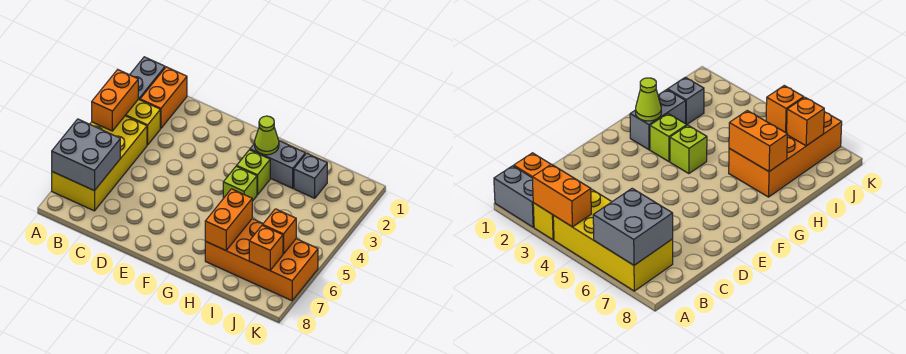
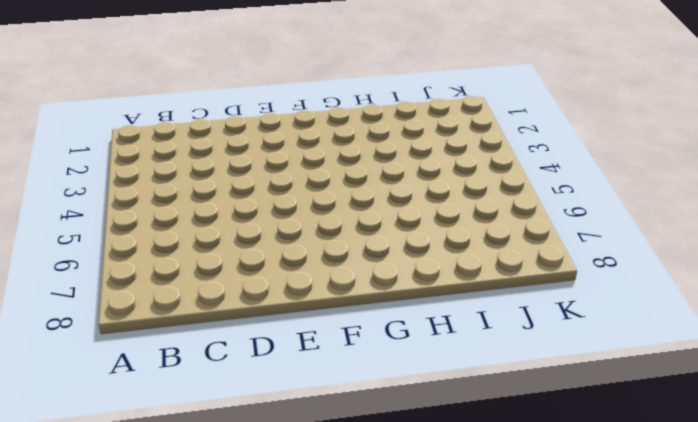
none -> grey brick A1:A2 level 1
none -> yellow brick A3:B3 level 1
none -> yellow brick A4:B7 level 1

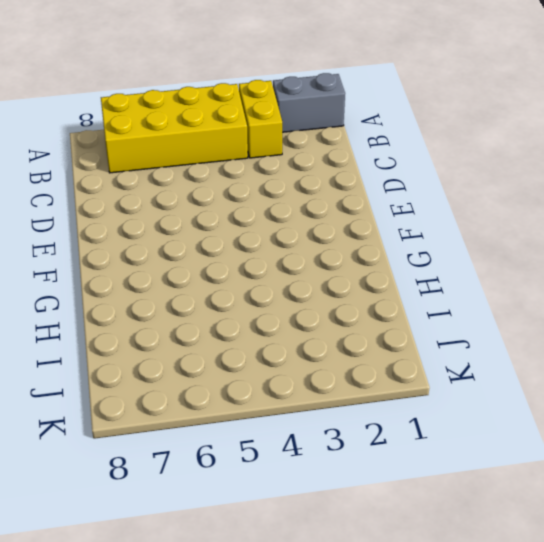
none -> orange brick B1:B2 level 1
none -> grey brick G2:H2 level 1
none -> lime brick G3 level 1

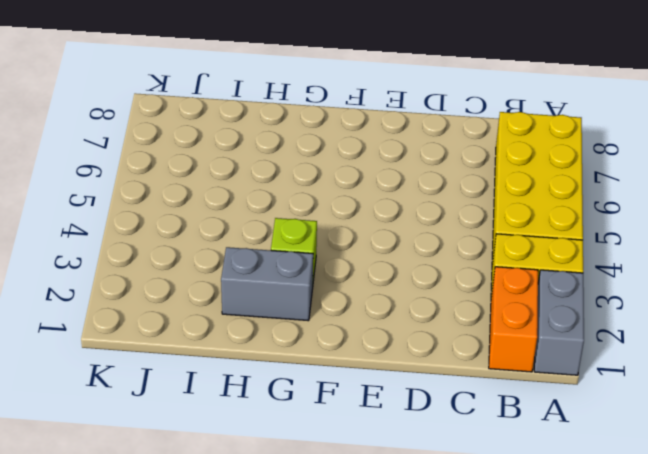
none -> lime brick G4 level 1
none -> orange brick H6:K7 level 1
none -> grey brick I2 level 1

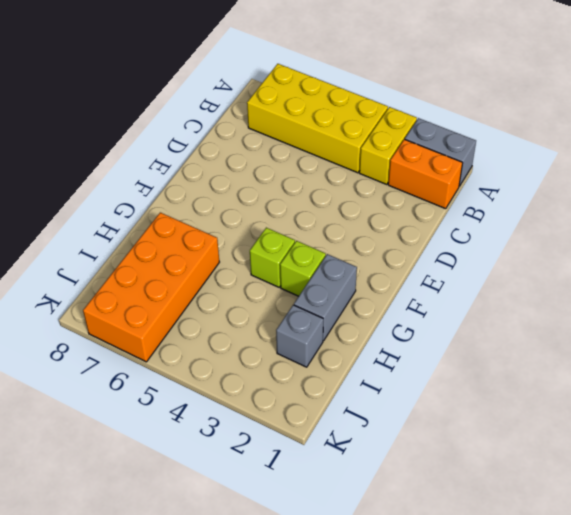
none -> orange brick A3:A4 level 2
none -> grey brick A6:B7 level 2
none -> lime cone G2 level 2

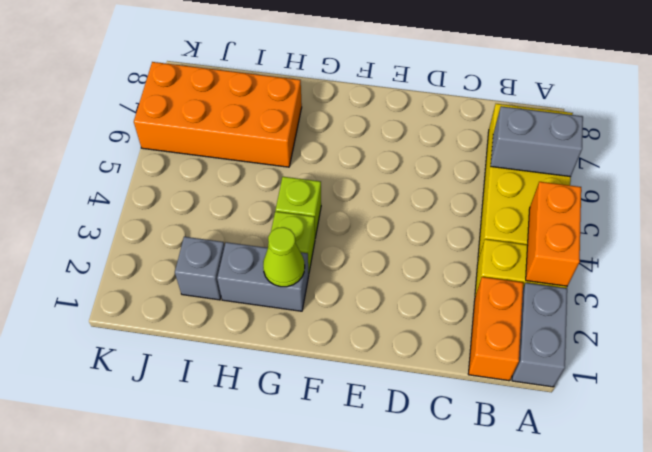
grey brick A6:B6 level 2 -> grey brick A6:B7 level 2
none -> orange brick H6:H7 level 2
none -> orange brick J6 level 2
none -> orange brick J7 level 2

